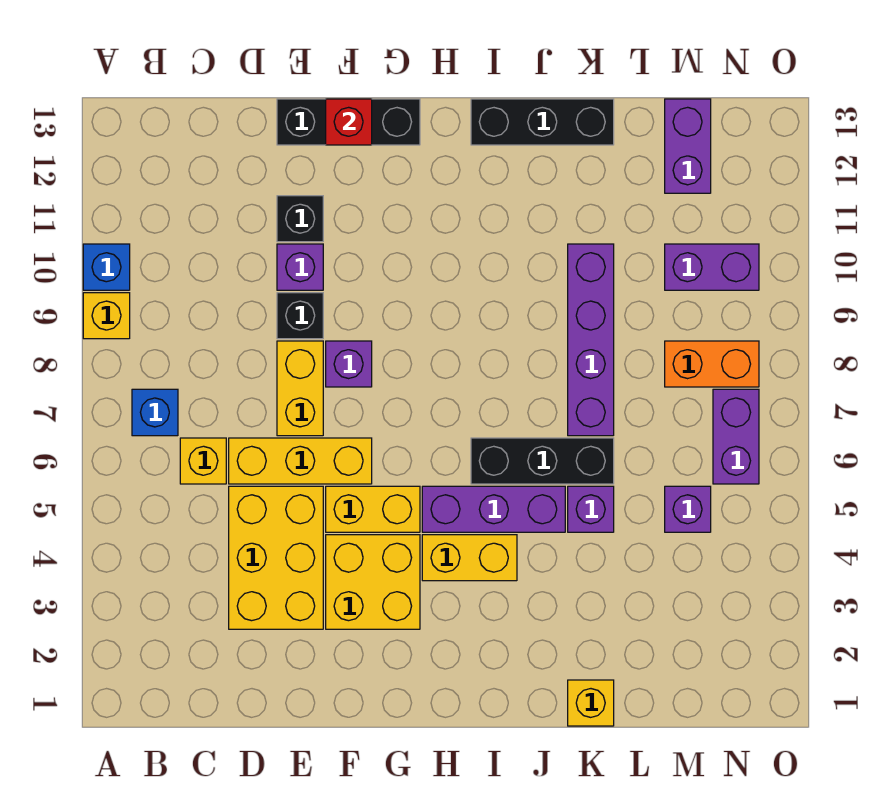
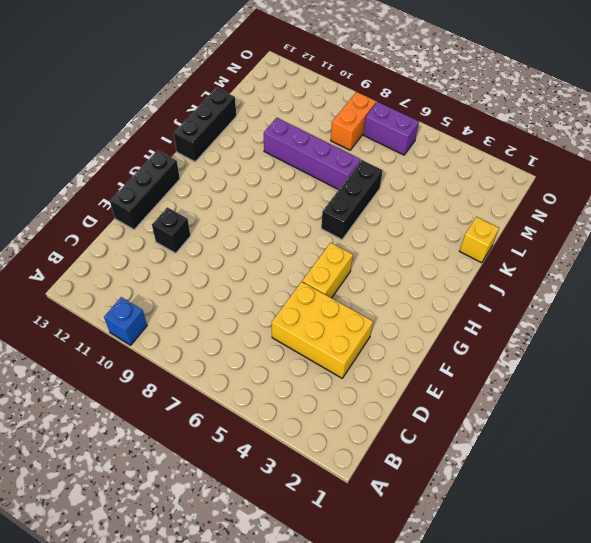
none -> yellow brick A9 level 1
none -> blue brick B7 level 1
none -> yellow brick C6 level 1

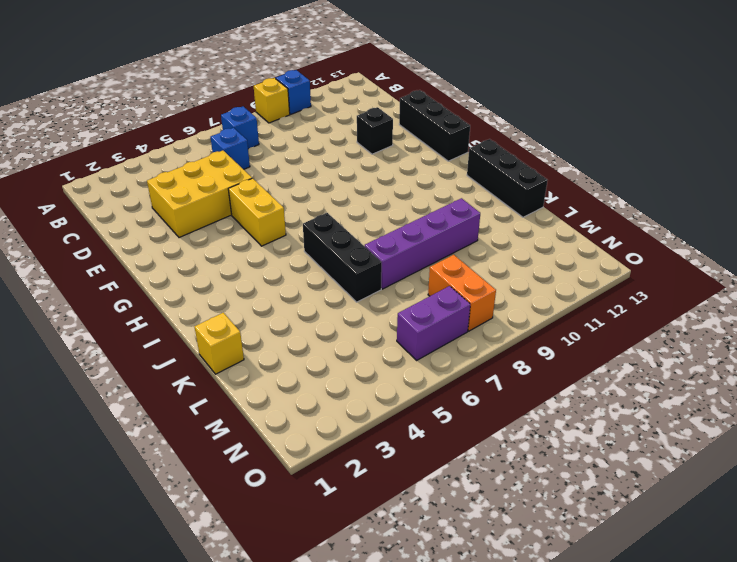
blue brick C6 level 1 -> yellow brick C6 level 1
none -> yellow brick D6:F6 level 1
none -> yellow brick E7:E8 level 1
none -> black brick E9 level 1

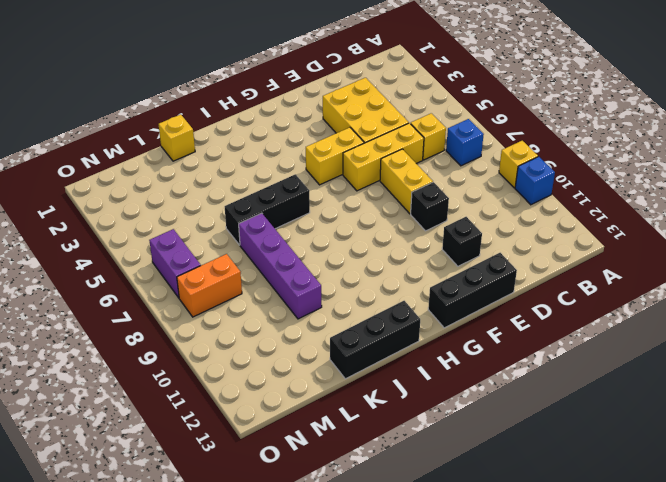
none -> purple brick E10 level 1
none -> yellow brick F3:G4 level 1
none -> purple brick F8 level 1

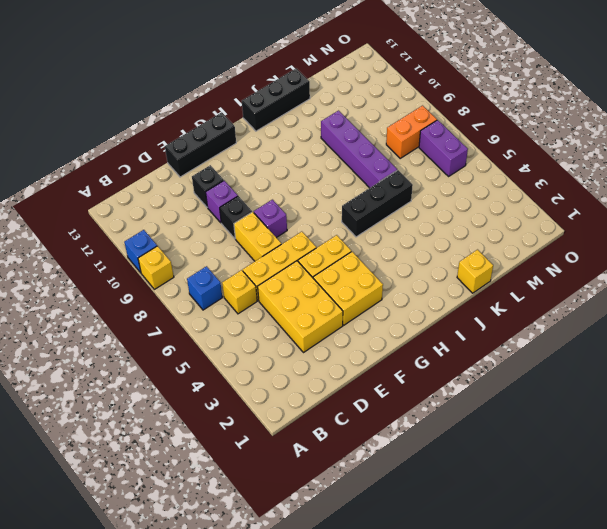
none -> yellow brick H4:I4 level 1
none -> purple brick H5:J5 level 1
none -> purple brick K5 level 1

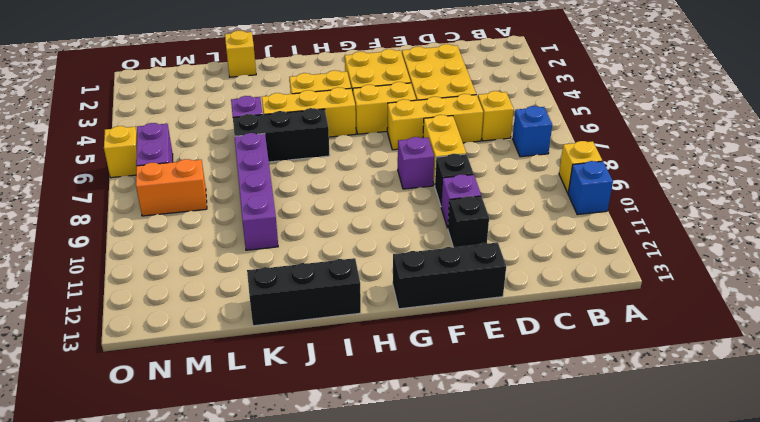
yellow brick H5:J5 level 1 -> purple brick H5:J5 level 1
yellow brick O6 level 1 -> none
none -> purple brick M5 level 1
none -> purple brick M10:N10 level 1
none -> purple brick M12:M13 level 1

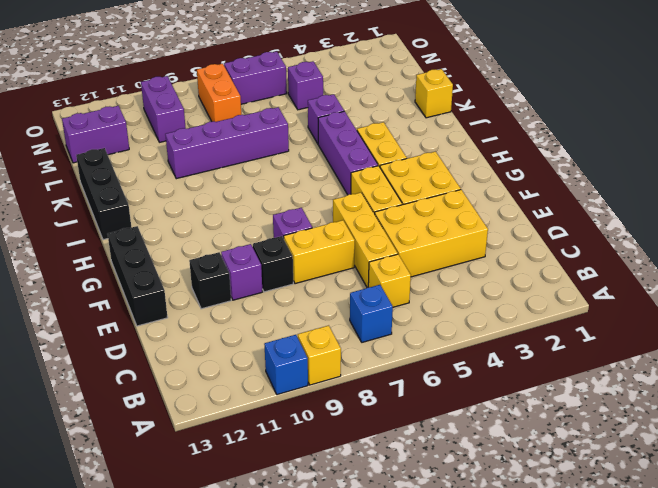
none -> black brick I6:K6 level 1
none -> red brick F13 level 2

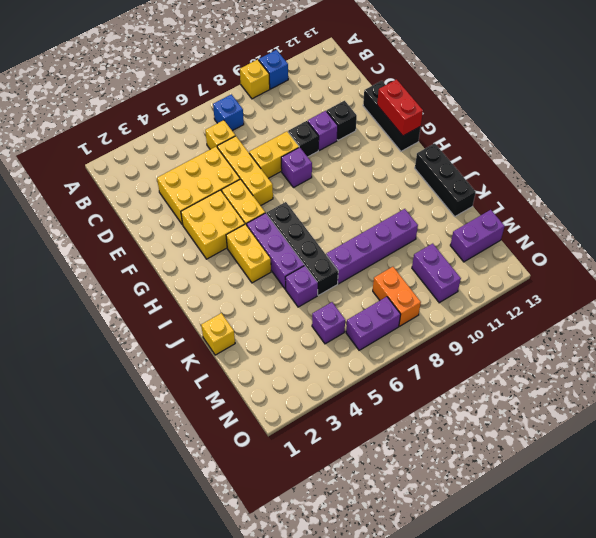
red brick F13:G13 level 2 -> red brick F13 level 2
black brick H6:K6 level 1 -> black brick I6:K6 level 1

